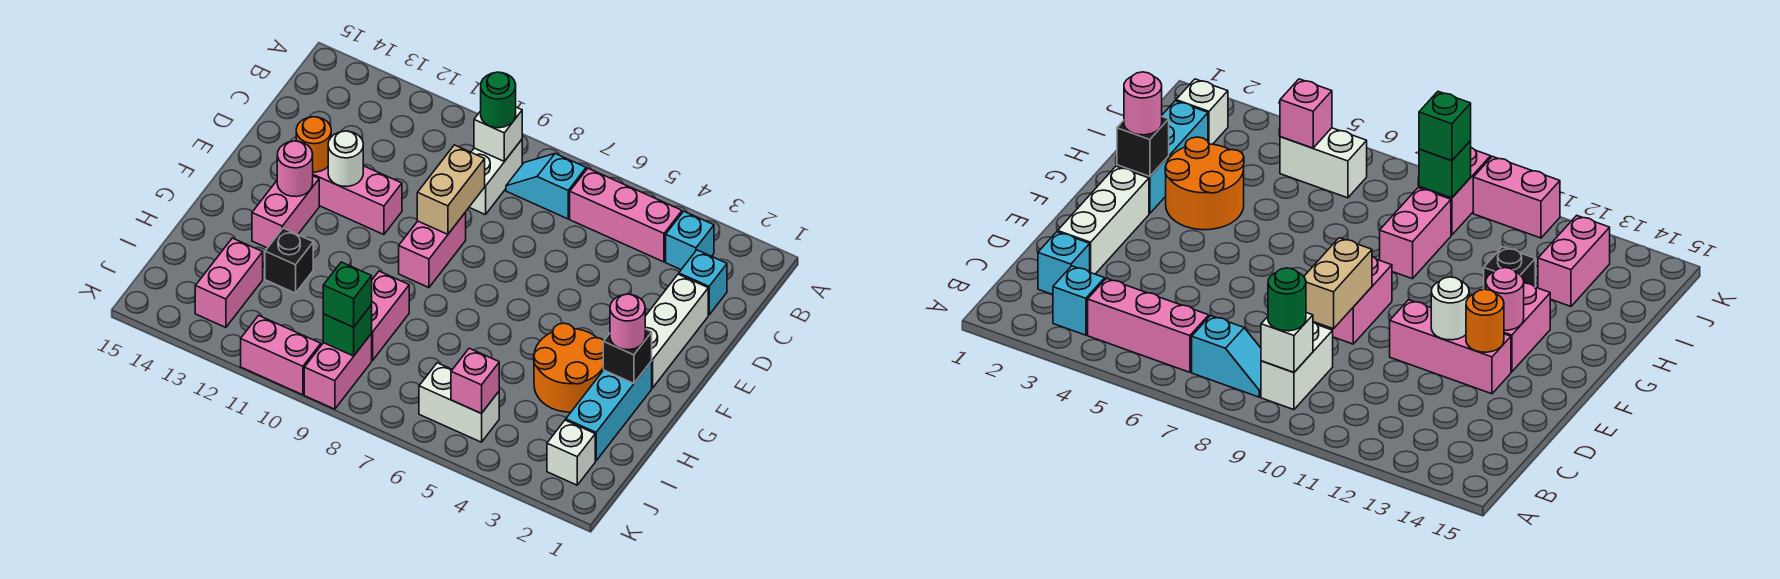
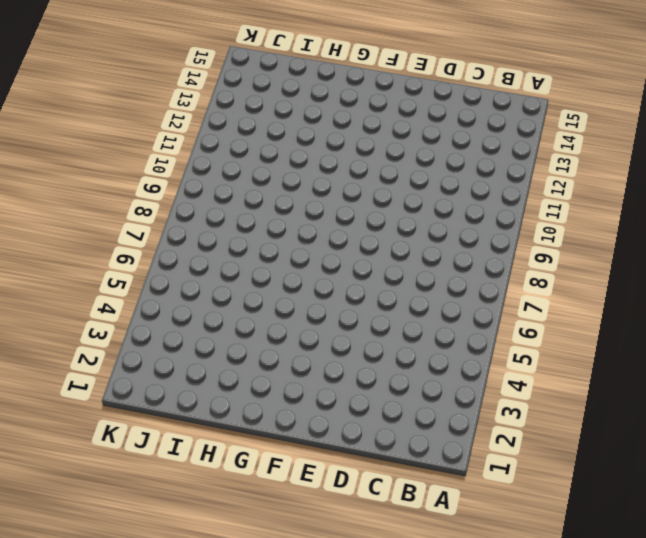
none -> cyan brick B3 level 1
none -> pink brick B4:B6 level 1
none -> cyan slope B7:B8 level 1 top 7

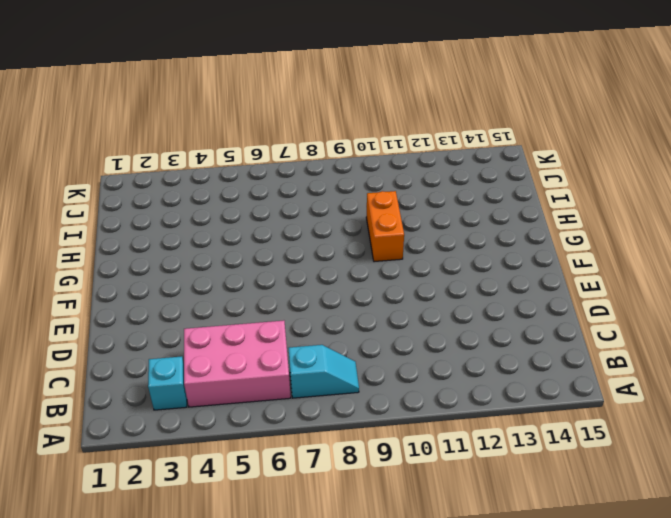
pink brick B4:C6 level 1 -> pink brick B4:B6 level 1
orange brick G10:H10 level 1 -> none
none -> white brick B9:C9 level 1
none -> cyan brick C2 level 1
none -> white brick D2:F2 level 1

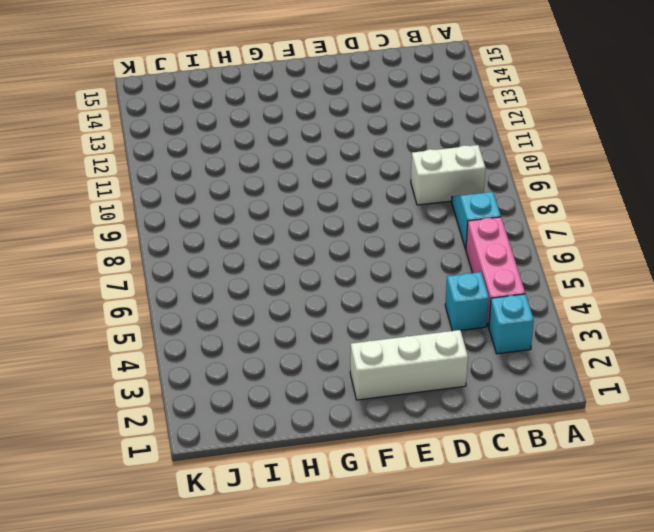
cyan brick C4 level 1 -> cyan brick C2 level 1
none -> pink brick E9:F9 level 1
none -> pink brick E11:E13 level 1
none -> pink brick F13:G13 level 1

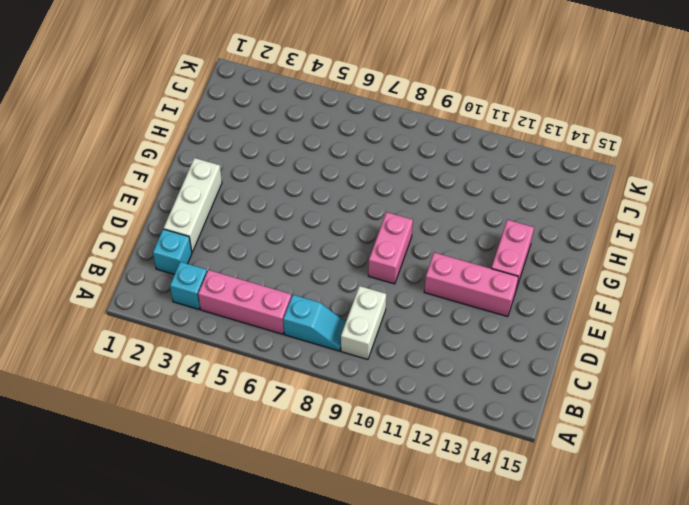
none -> cyan brick G2:I2 level 1
none -> orange round brick G3:H4 level 1
none -> pink brick H9:I9 level 1

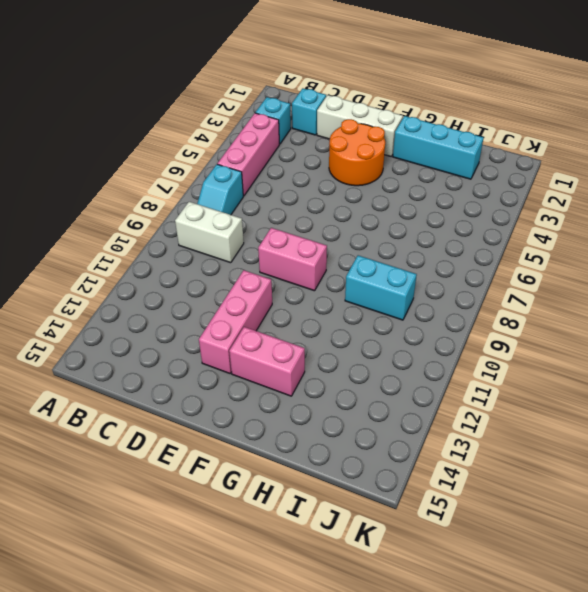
orange round brick E3:F4 level 1 -> orange round brick G3:H4 level 1
cyan brick H9:I9 level 1 -> pink brick H9:I9 level 1
none -> black brick H12 level 1
none -> pink brick I13:J13 level 1
none -> white brick J2 level 1

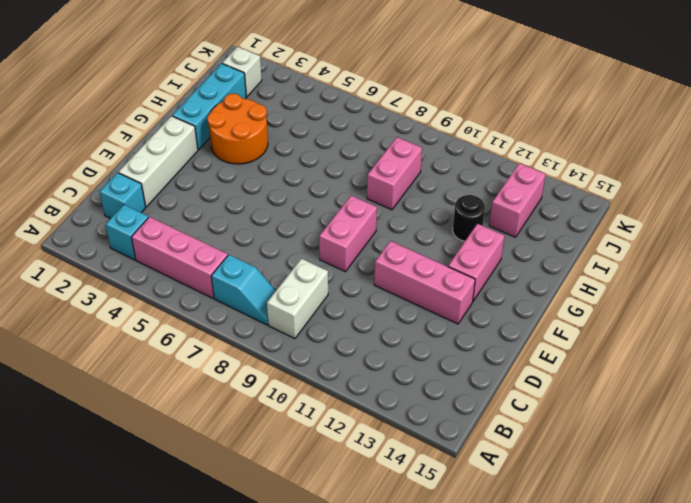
black round brick H12 level 1 -> black brick H12 level 1
none -> white brick J5:J6 level 1
none -> pink brick J9:K9 level 1
none -> pink brick K10:K11 level 1

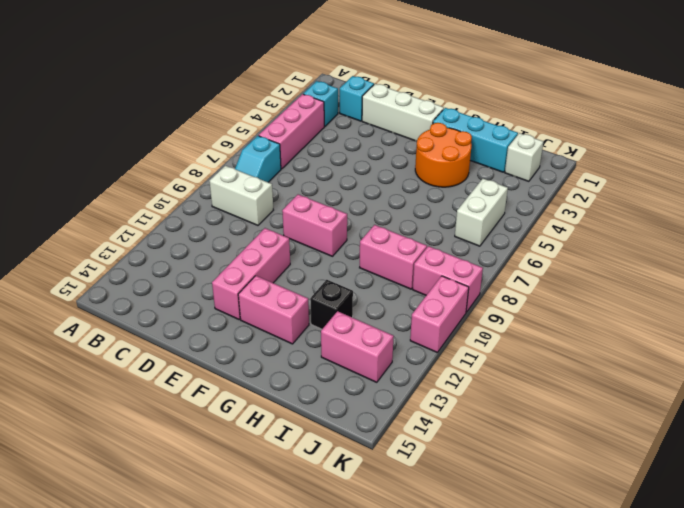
none -> white brick B9 level 2
none -> tan brick D9:E9 level 2
none -> white round brick E12 level 2

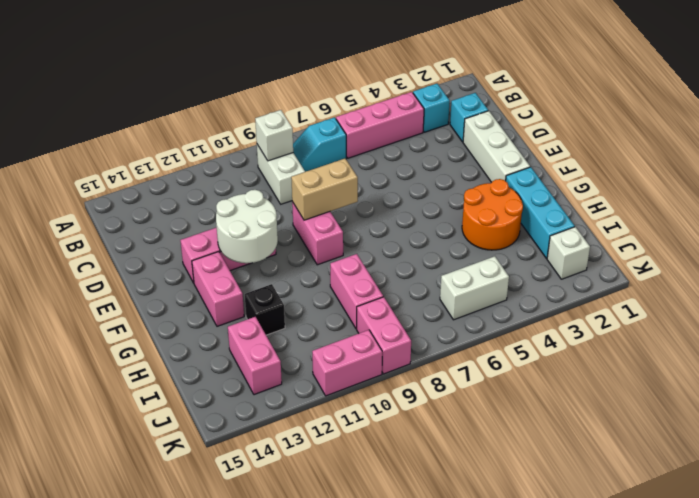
tan brick E8:E9 level 2 -> tan brick D9:E9 level 2
white round brick E11:F12 level 2 -> white round brick E12 level 2
none -> orange round brick E13 level 2
none -> pink round brick F13 level 2
none -> black brick G2 level 2

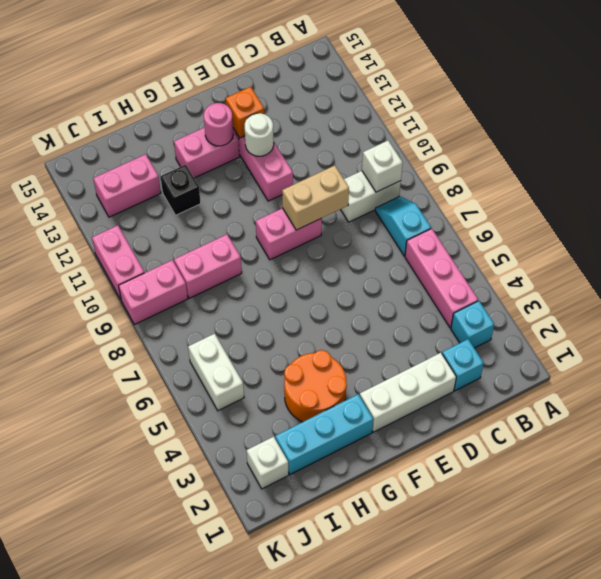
orange brick E13 level 2 -> orange round brick E13 level 2
none -> black brick G2 level 2
none -> pink brick J5 level 2
none -> green brick J9 level 2

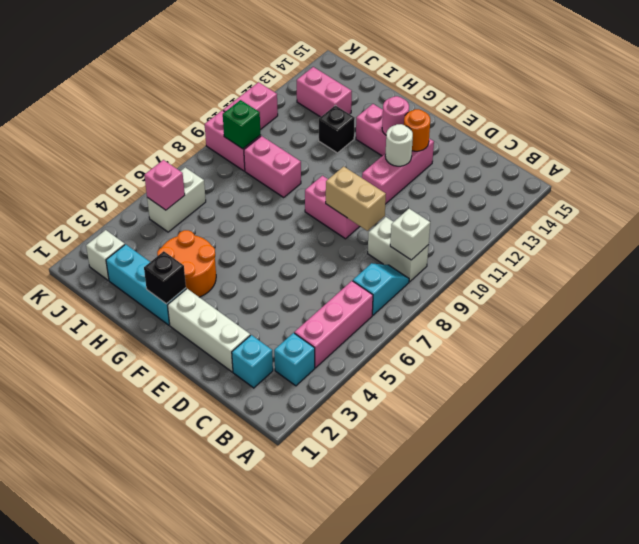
none -> green round brick B9 level 3
none -> pink round brick G2 level 3
none -> green brick J9 level 3

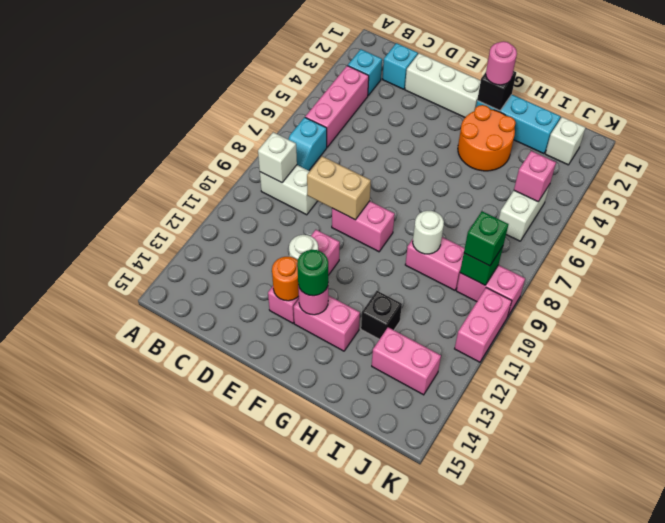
green round brick F13 level 3 -> green round brick B9 level 3
white round brick H9 level 2 -> none

